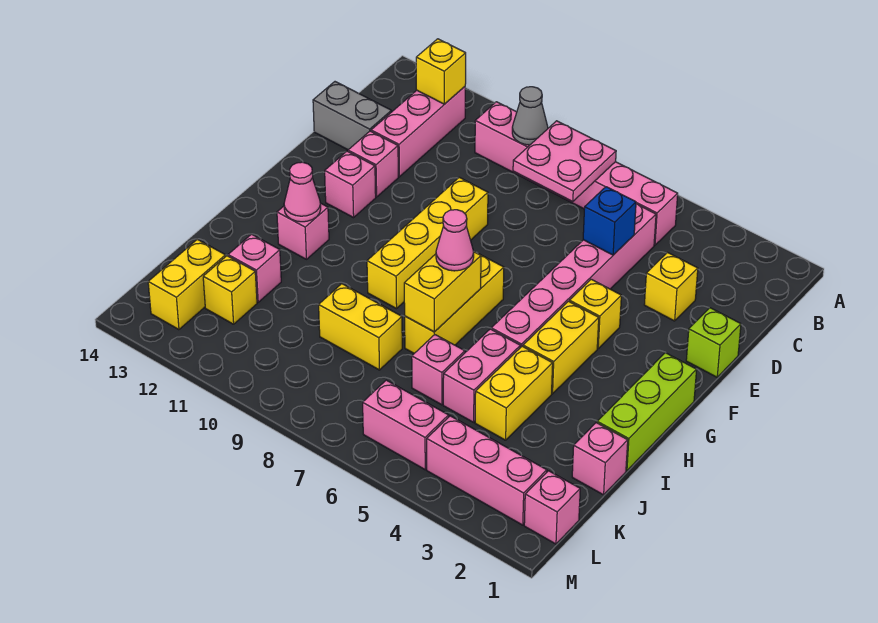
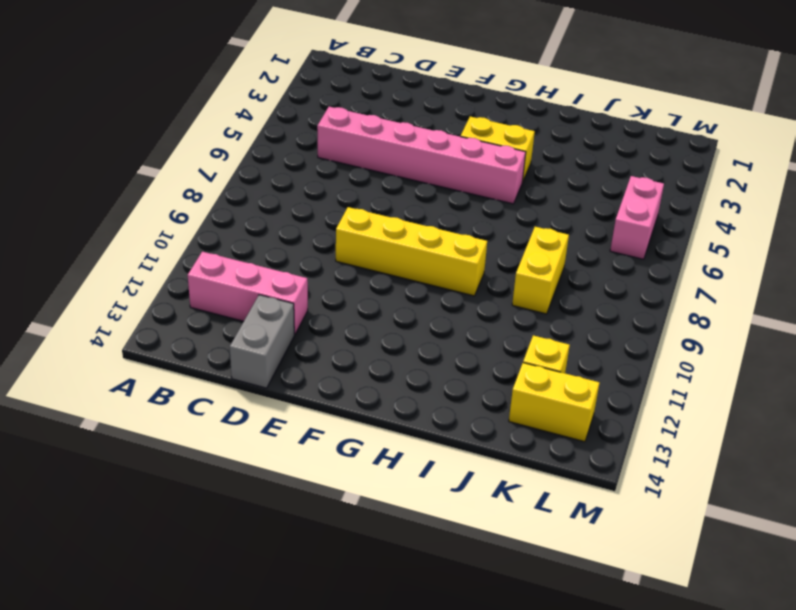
none -> pink brick B5:B10 level 1
none -> yellow brick D3 level 1
none -> lime brick E1 level 1
none -> pink brick E12 level 1

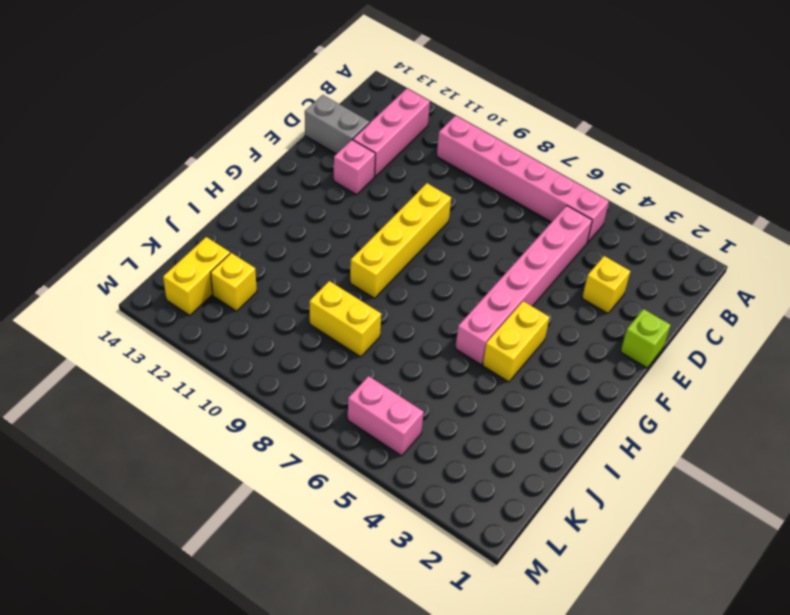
none -> yellow brick F4 level 1
none -> pink brick F12 level 1
none -> lime brick G1:I1 level 1
none -> yellow brick G7:I7 level 1

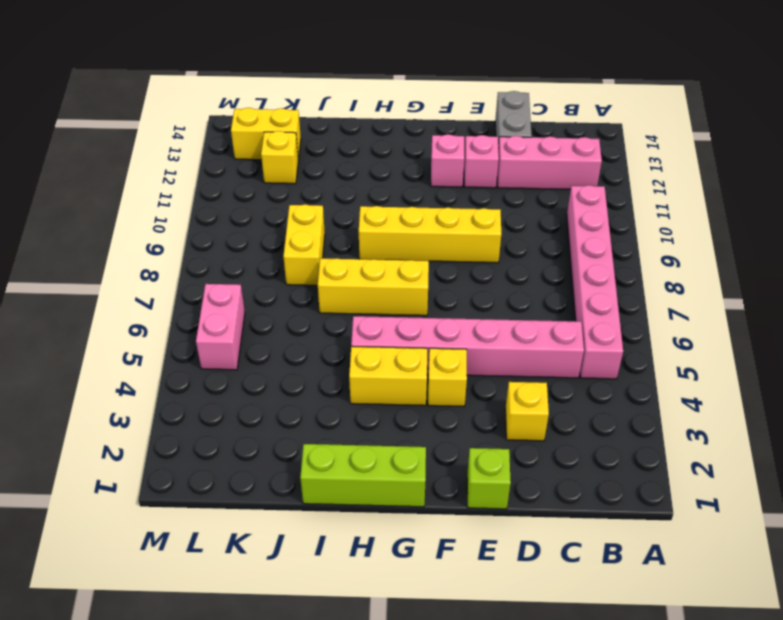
none -> pink brick H12 level 1
none -> yellow brick I4:J4 level 1
none -> pink brick I5:J5 level 1
none -> pink brick J1 level 1

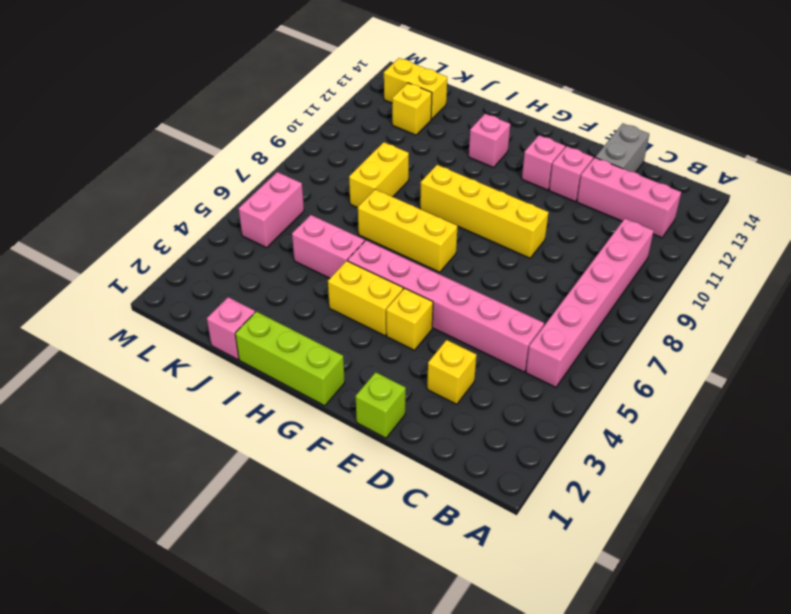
none -> yellow brick I4:J4 level 1
none -> pink brick J6 level 1
none -> pink brick J12 level 1
none -> pink brick L1 level 1

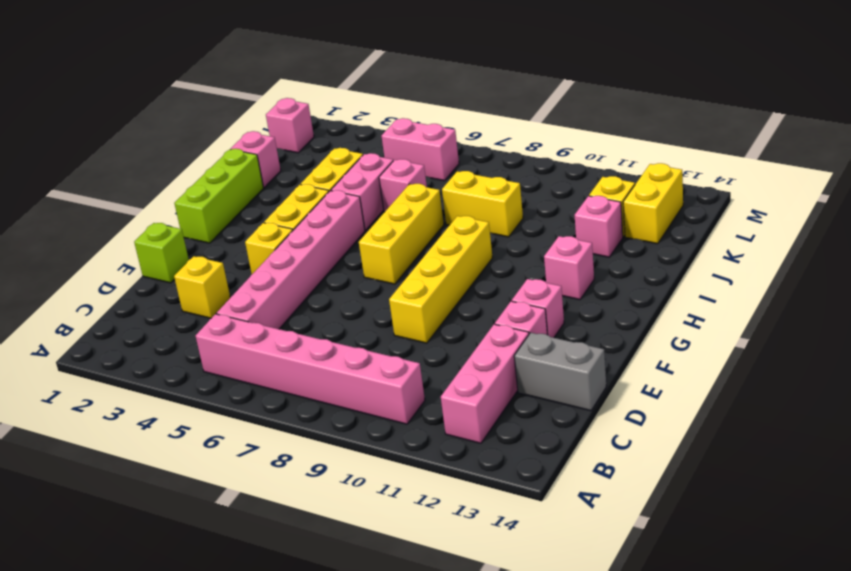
none -> pink brick L2:L4 level 1
none -> pink plate B7:C8 level 2
none -> grey cone B9 level 2
none -> yellow brick B12 level 2

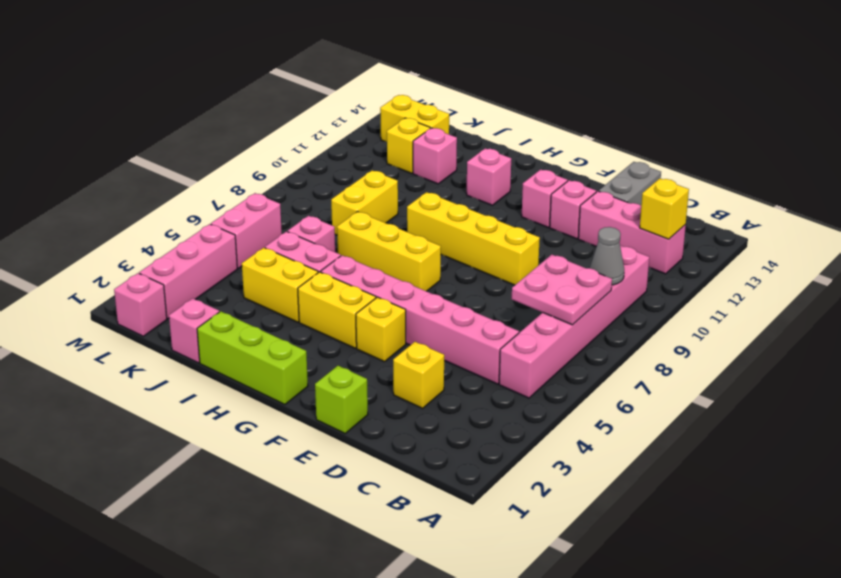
none -> blue brick D5 level 2
none -> yellow brick H7:I7 level 2
none -> pink cone H12 level 2
none -> pink cone H7 level 3

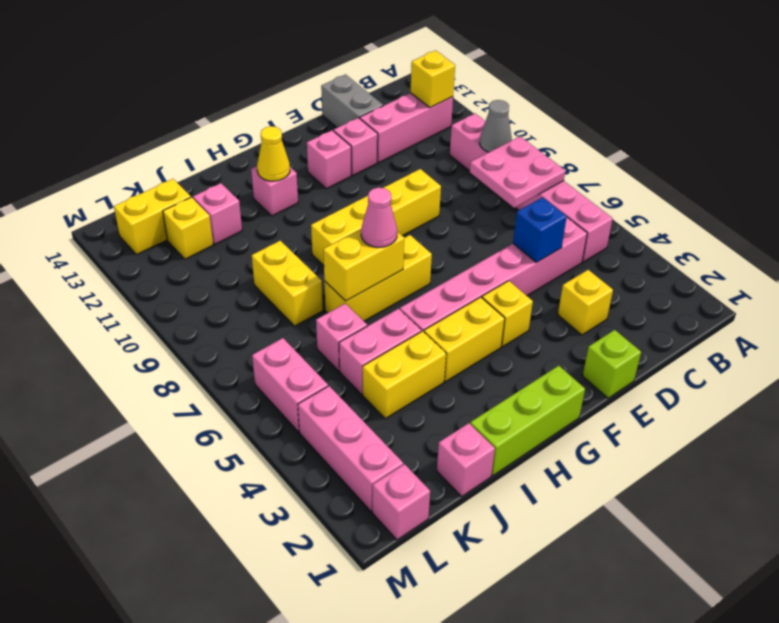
yellow cone H12 level 2 -> pink cone H12 level 2

